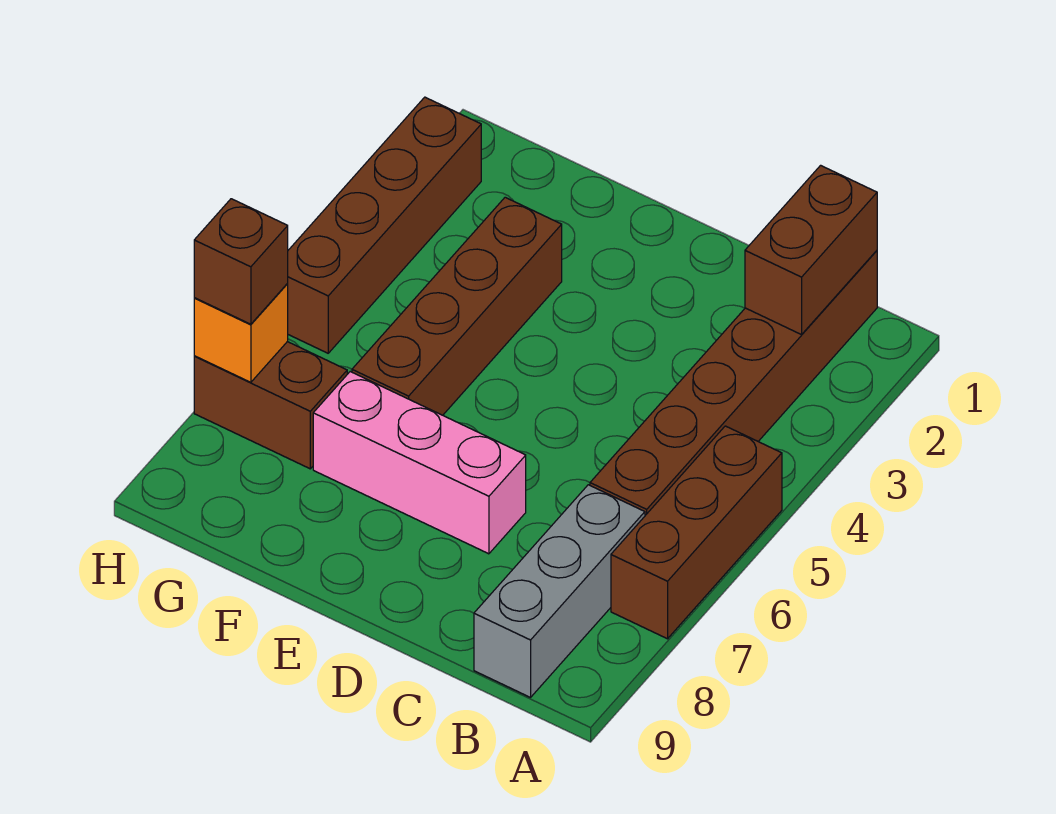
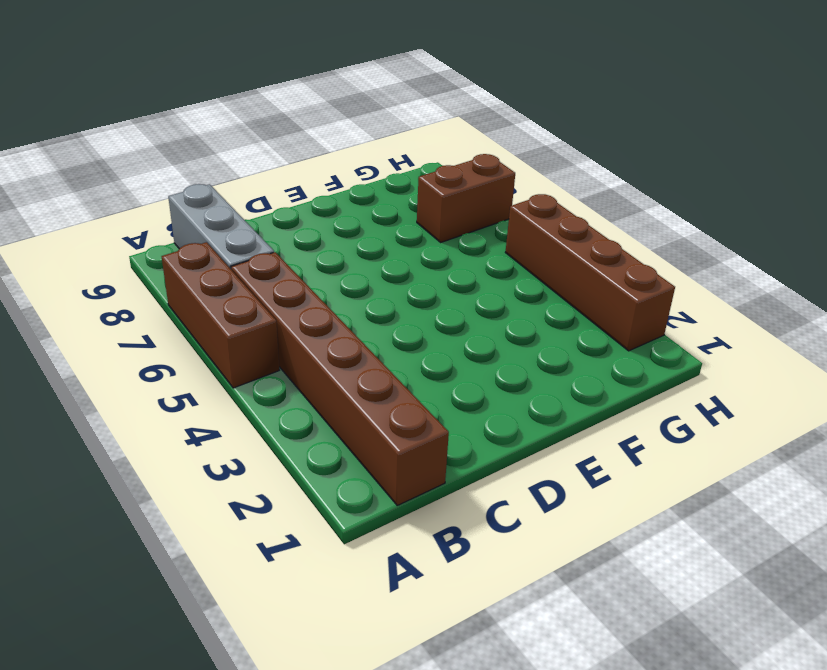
none -> pink brick D7:F7 level 1
none -> brown brick F3:F6 level 1

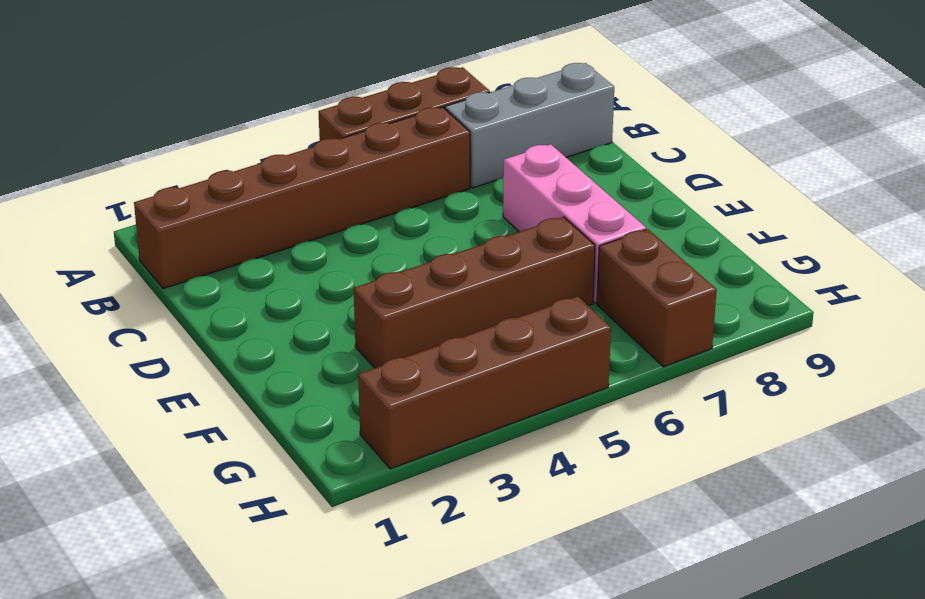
none -> brown brick B1:B2 level 2
none -> orange brick H7 level 2

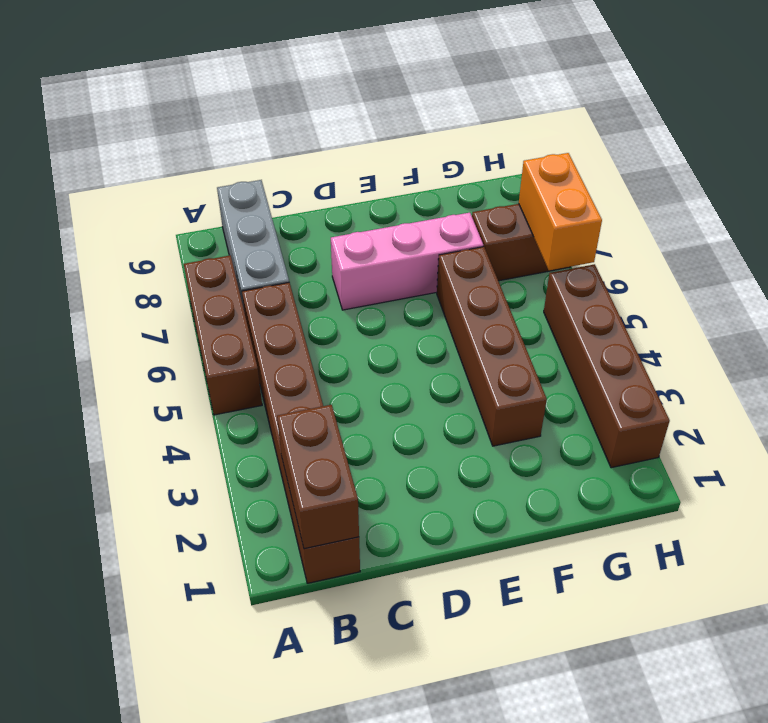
orange brick H6:H7 level 2 -> orange brick H7 level 2
none -> brown brick H7 level 3

